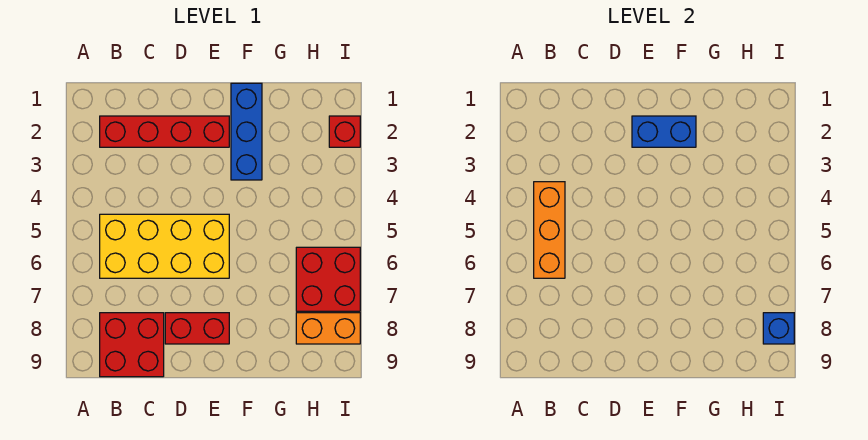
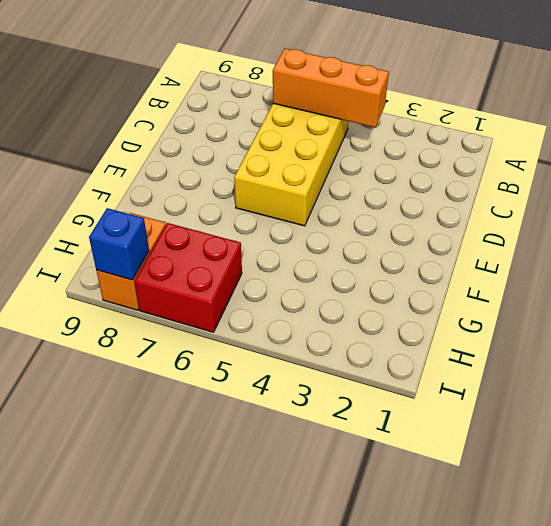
none -> red brick B2:E2 level 1
none -> red brick B8:C9 level 1

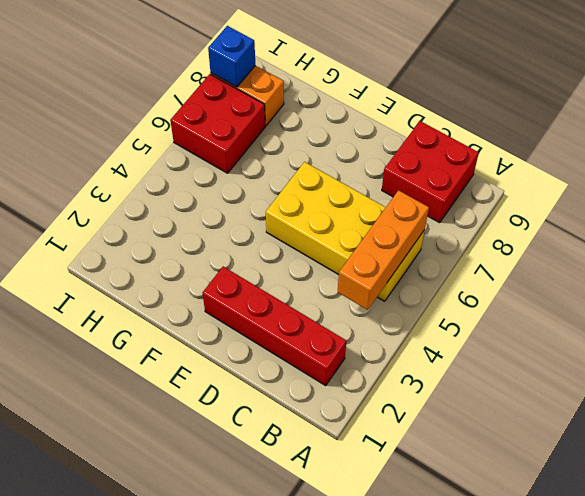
none -> red brick D8:E8 level 1
none -> blue brick F1:F3 level 1

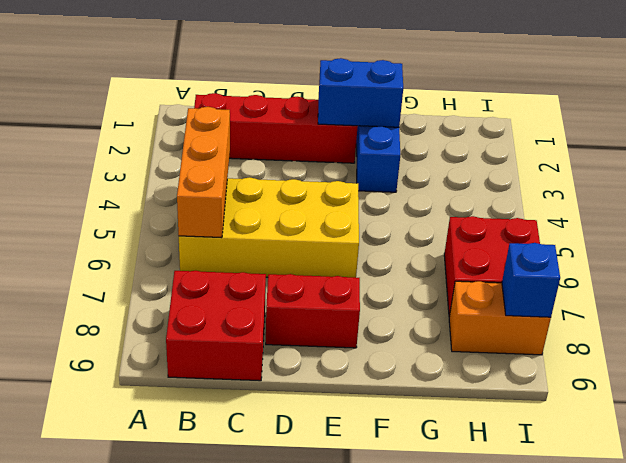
none -> red brick I2 level 1

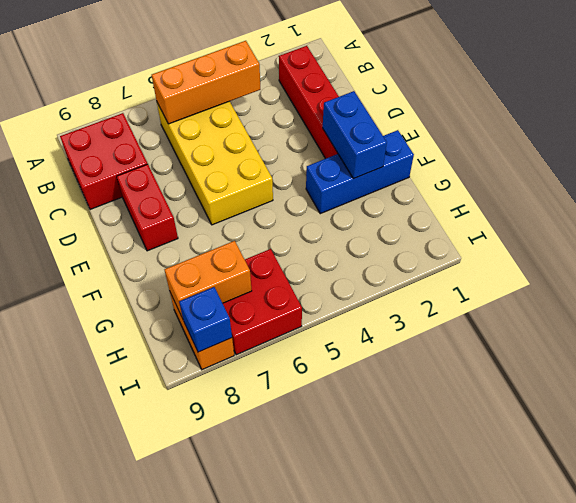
orange brick H7:H8 level 2 -> none
none -> red brick I2 level 1

